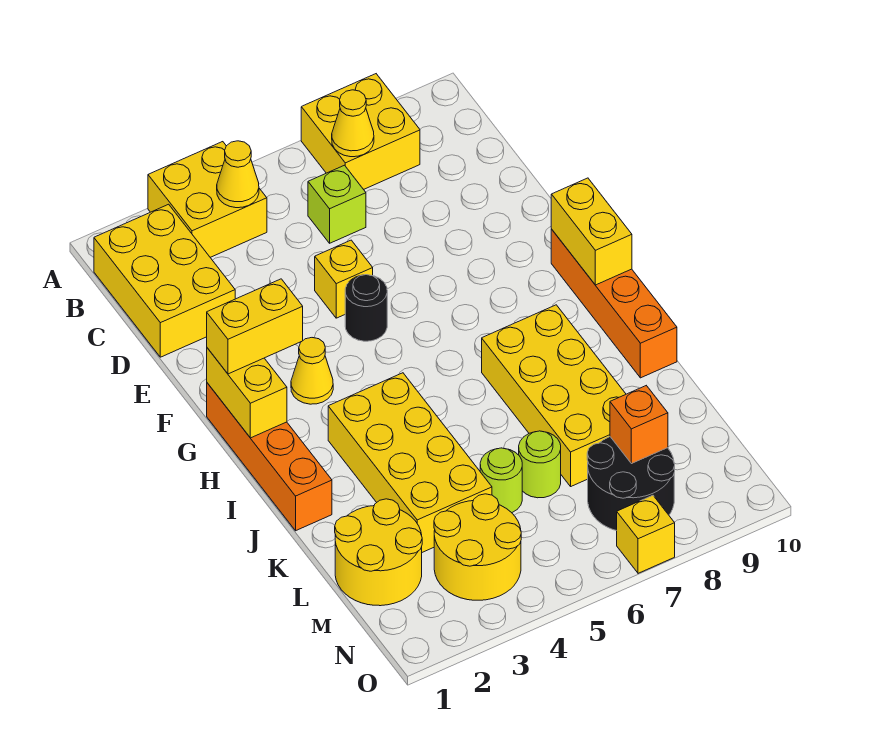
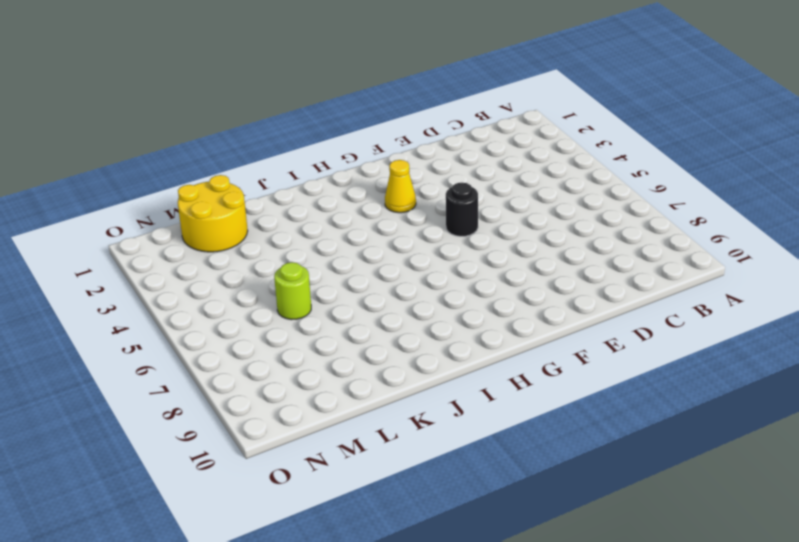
none -> yellow brick A3:B4 level 1
none -> yellow brick A7:B8 level 1
none -> yellow brick B1:D2 level 1

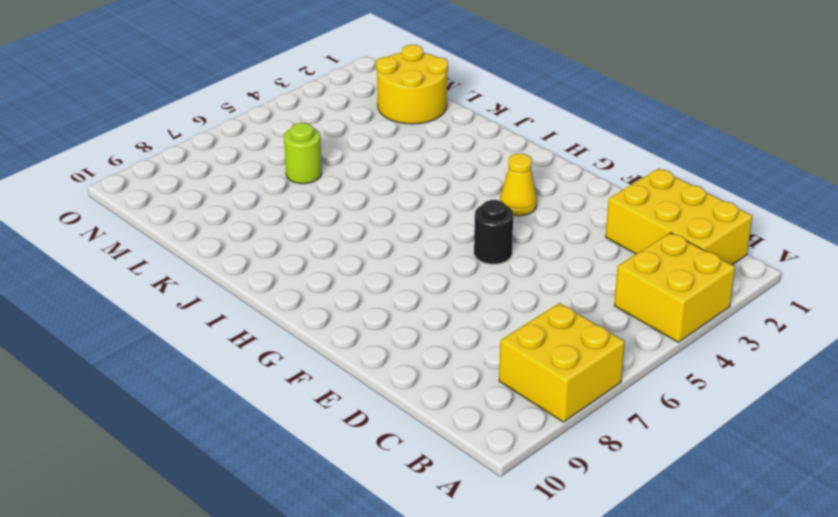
none -> lime brick C6 level 1
none -> yellow brick E5 level 1
none -> orange brick G1:J1 level 1

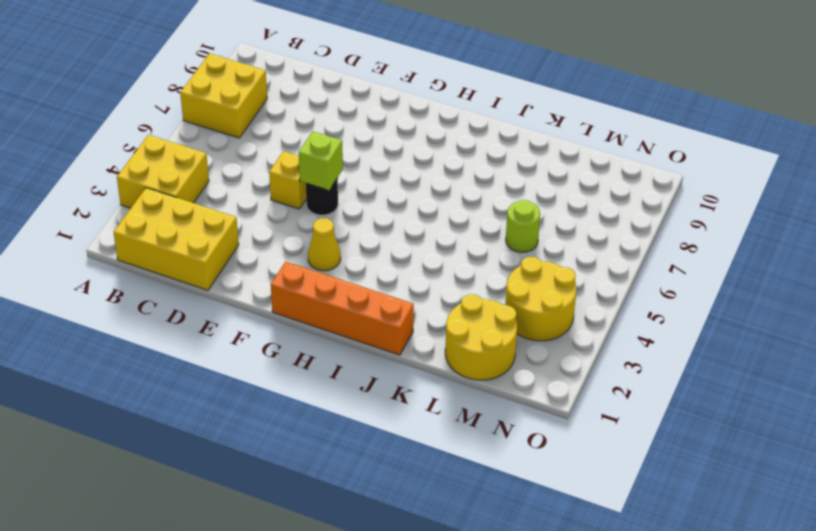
lime brick F5 level 2 -> lime brick C6 level 1
none -> orange brick G10:J10 level 1
none -> yellow brick I3:L4 level 1
none -> yellow brick I7:L8 level 1

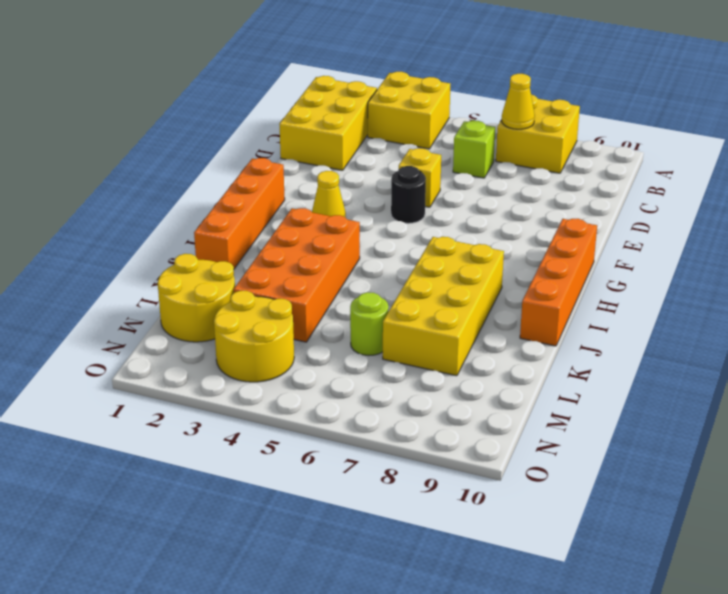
orange brick I3:L4 level 1 -> yellow brick I3:L4 level 1
none -> lime round brick L5 level 1
none -> black round brick M7:N8 level 1
none -> yellow brick O7 level 1

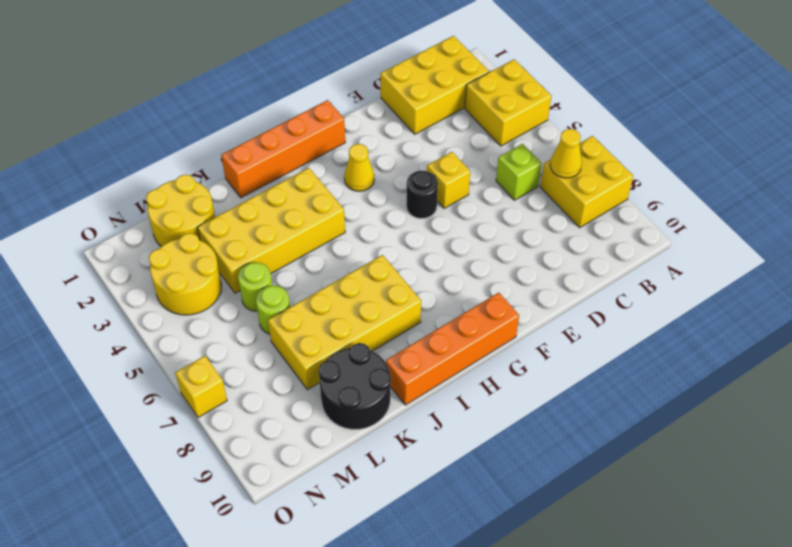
black round brick K9:L10 level 1 -> black round brick M7:N8 level 1
none -> yellow cone B4 level 2
none -> yellow brick G1:H1 level 2
none -> yellow brick G10:H10 level 2

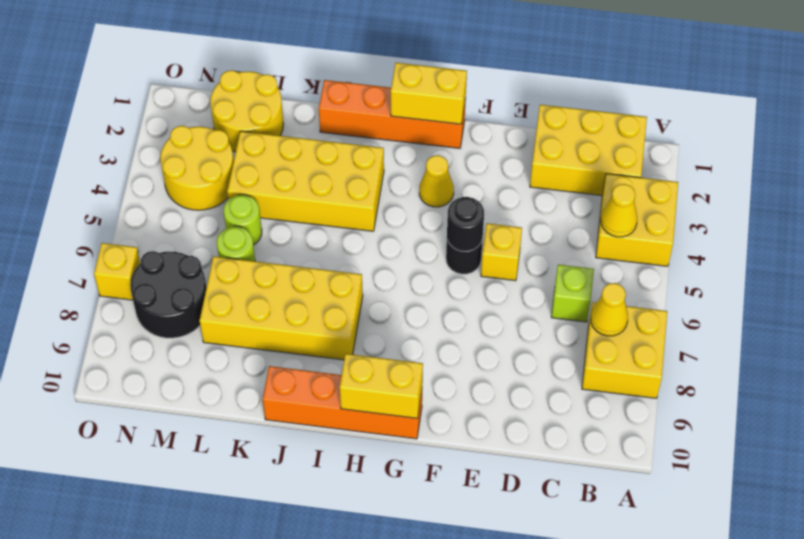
black round brick F5 level 2 -> none
none -> orange brick M8 level 2
none -> yellow brick G1:G2 level 3

